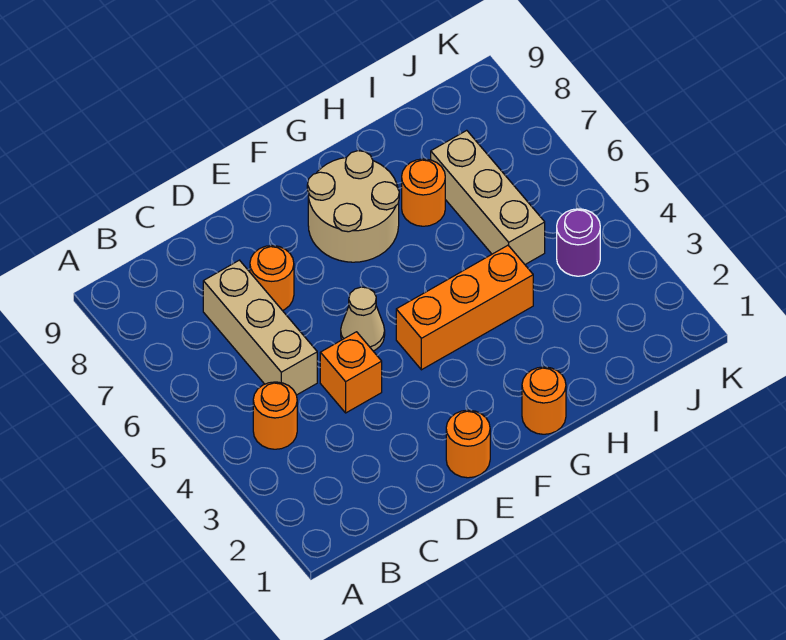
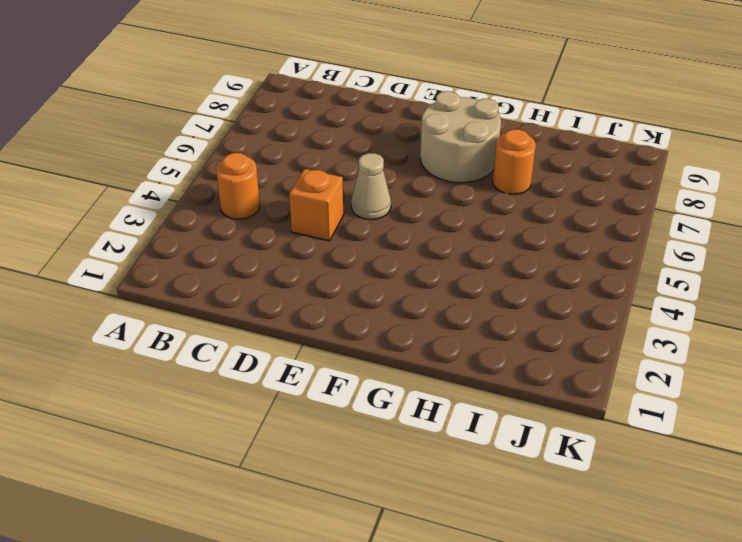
none -> tan brick C5:C7 level 1
none -> orange round brick D7 level 1
none -> orange round brick E1 level 1

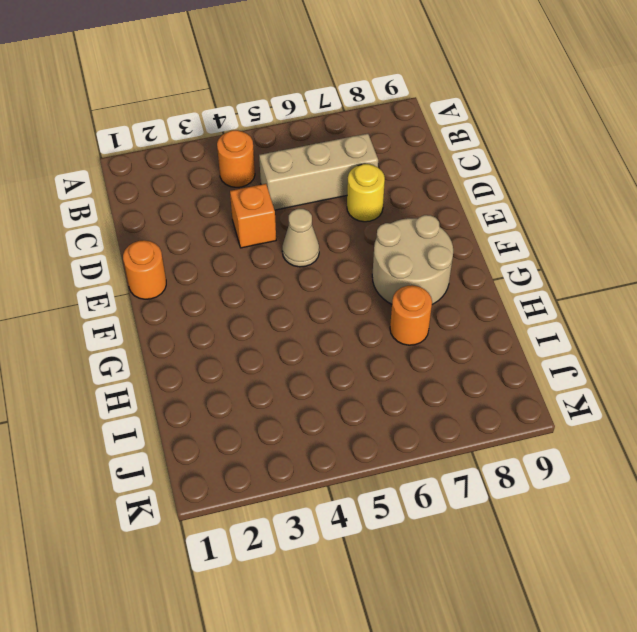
yellow round brick D7 level 1 -> orange round brick D7 level 1
none -> orange brick F4:H4 level 1
none -> orange round brick G1 level 1
none -> tan brick I5:I7 level 1

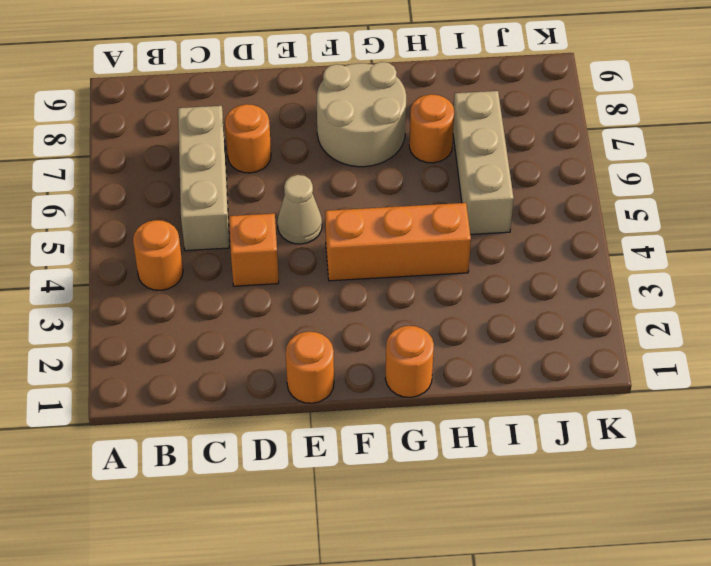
none -> purple round brick J4 level 1

